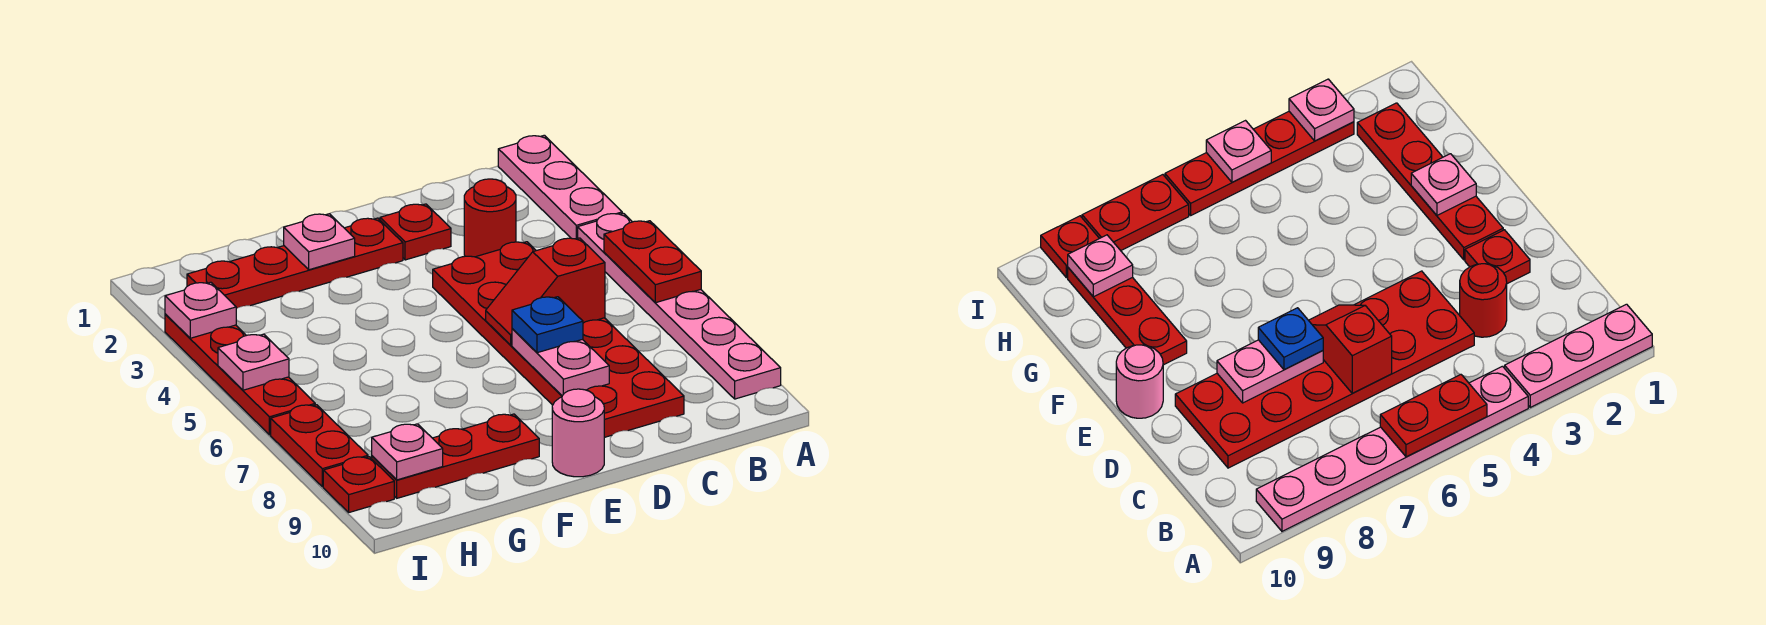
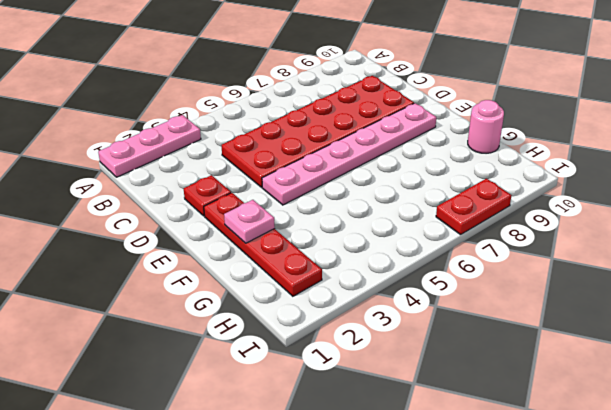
pink plate E4:E9 level 1 -> pink plate A4:A9 level 1
pink round brick G10 level 1 -> pink round brick E10 level 1
none -> red round brick C3 level 1
none -> red plate F9:H9 level 1
none -> red plate I3:I6 level 1

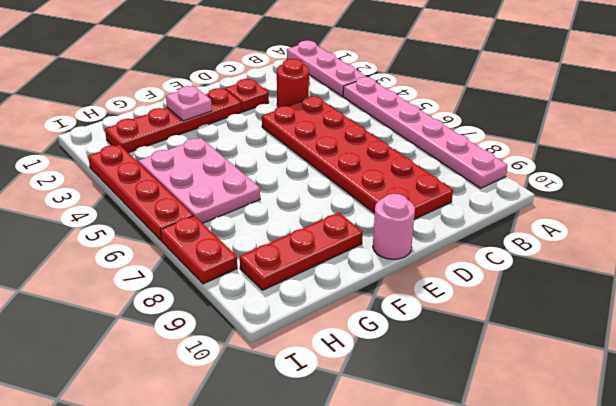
pink plate G4:H6 level 1 -> none
none -> red plate I9 level 1
none -> red plate A5:A6 level 2
none -> red slope C6:D6 level 2 top C

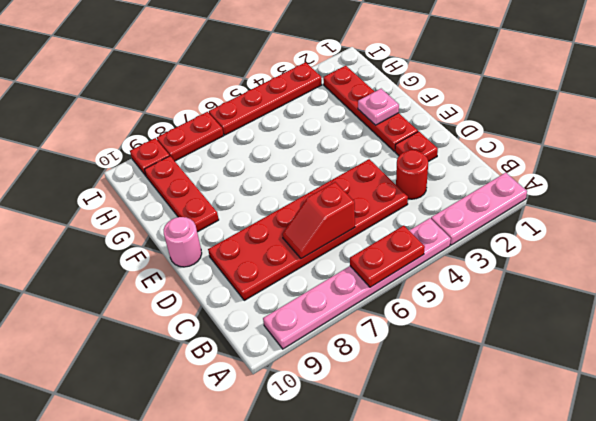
red slope C6:C7 level 2 top 6 -> red slope C6:D6 level 2 top C
none -> pink plate D7:D8 level 2
none -> pink plate H9 level 2
none -> pink plate I3 level 2

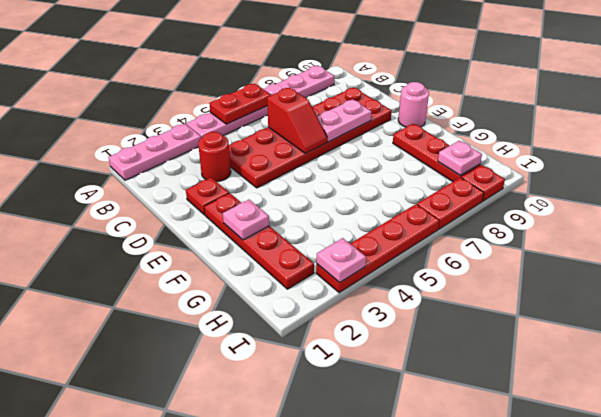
none -> pink plate I5 level 2
none -> blue plate D7 level 3

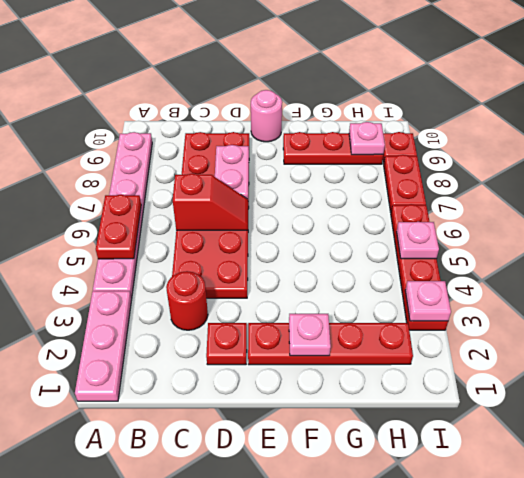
none -> blue plate D7 level 3

